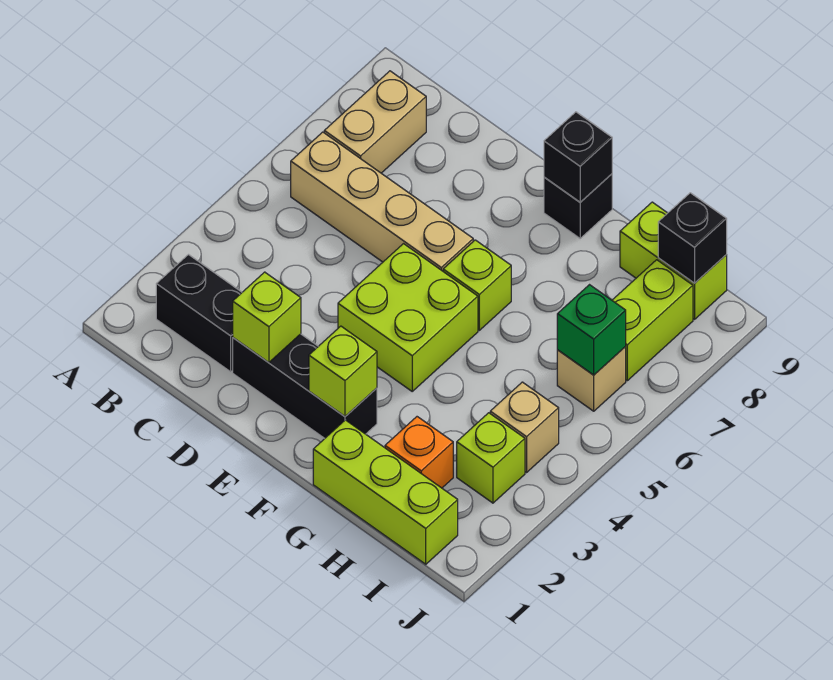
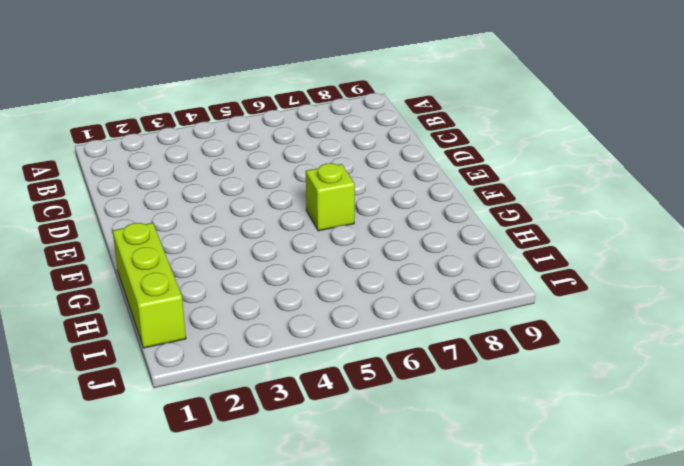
none -> black brick B2:C2 level 1
none -> tan brick B6:E6 level 1
none -> tan brick B7:B8 level 1

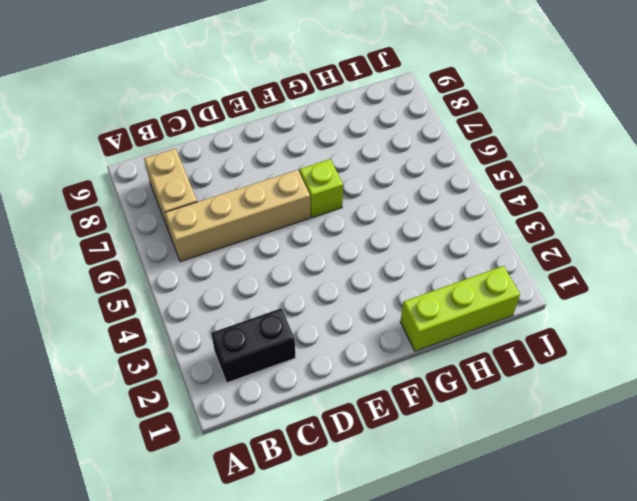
none -> black brick D2:F2 level 1
none -> lime brick E4:F5 level 1
none -> black brick F9 level 1

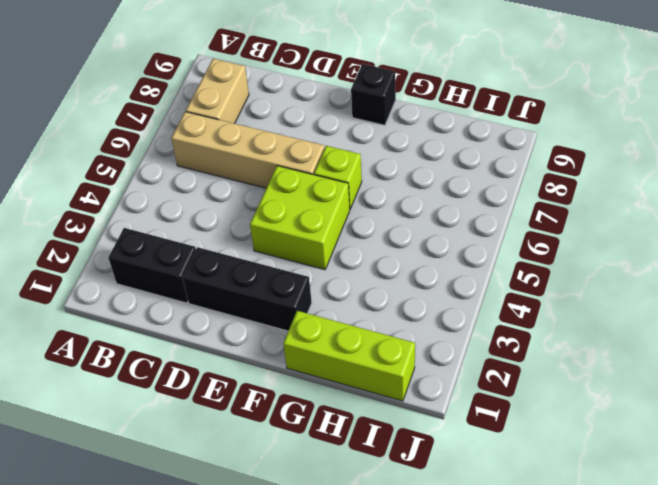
none -> orange brick H2 level 1
none -> lime brick H9:I9 level 1
none -> lime brick I3 level 1

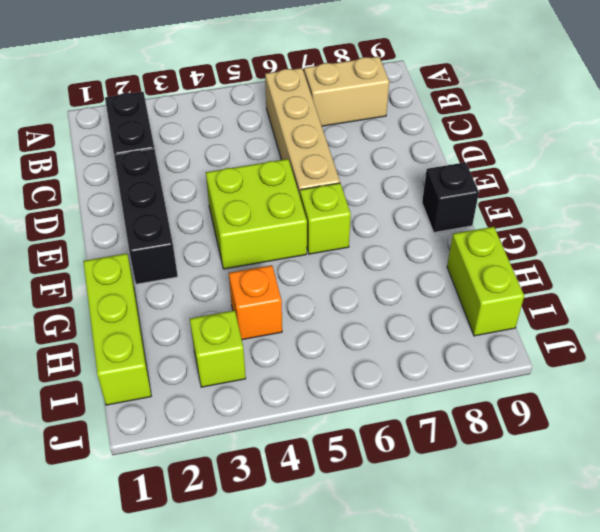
orange brick H4 level 1 -> orange brick H2 level 1
none -> tan brick I4 level 1
none -> tan brick I6 level 1
none -> lime brick I7:I8 level 1

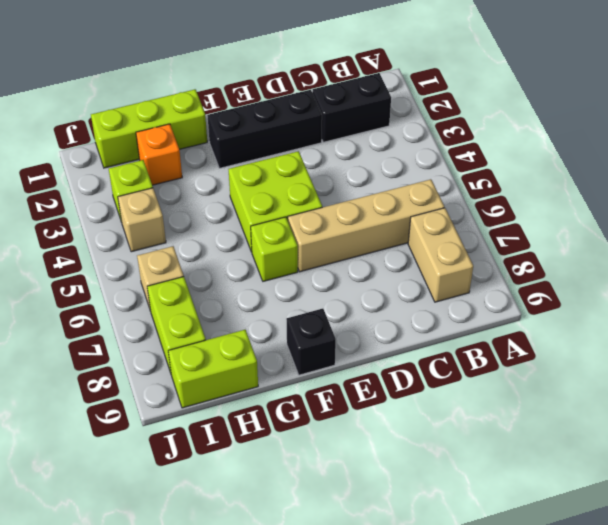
none -> lime brick D2 level 2
none -> lime brick F2 level 2
none -> black brick F9 level 2

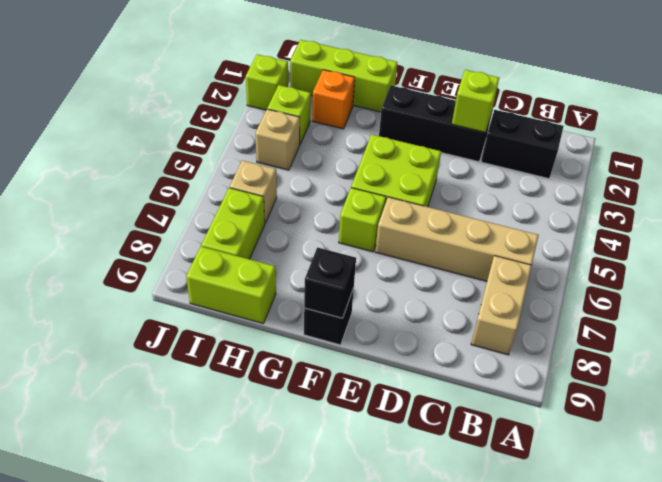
lime brick J2 level 1 -> lime brick F2 level 2
none -> green brick I6 level 2
none -> black brick I9 level 2

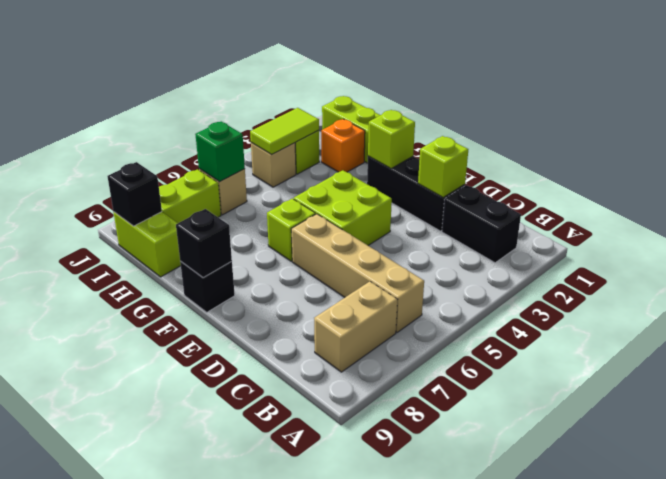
lime tile I3:I4 level 2 -> none

